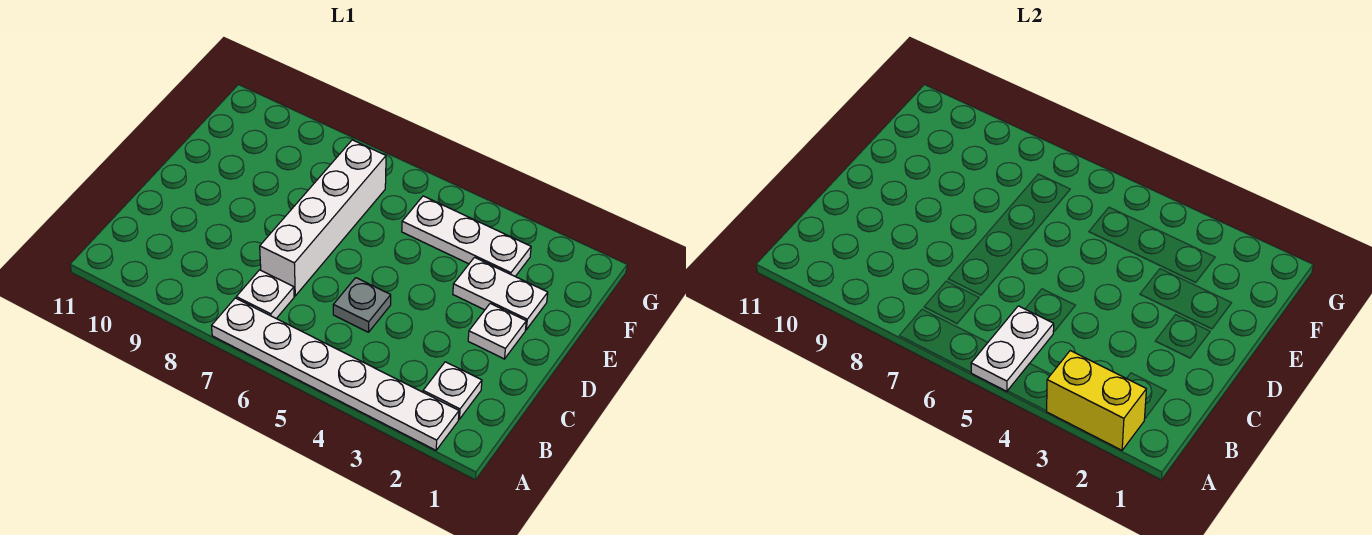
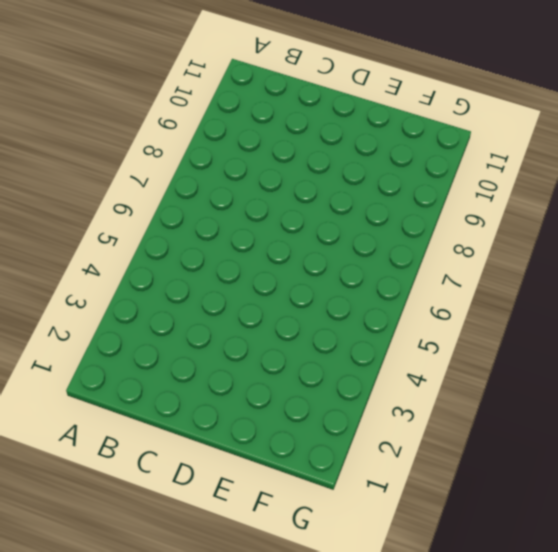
none -> white plate A2:A7 level 1
none -> white plate B2 level 1

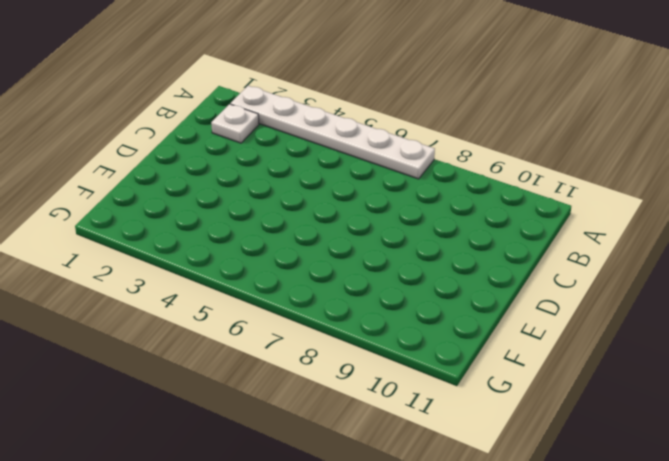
none -> white plate B7 level 1
none -> grey plate C5 level 1

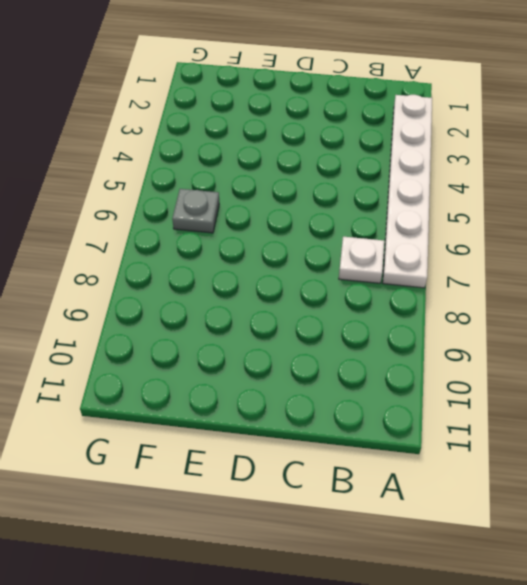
grey plate F6 level 1 -> grey plate C5 level 1
none -> white plate B2 level 1
none -> white brick C7:F7 level 1

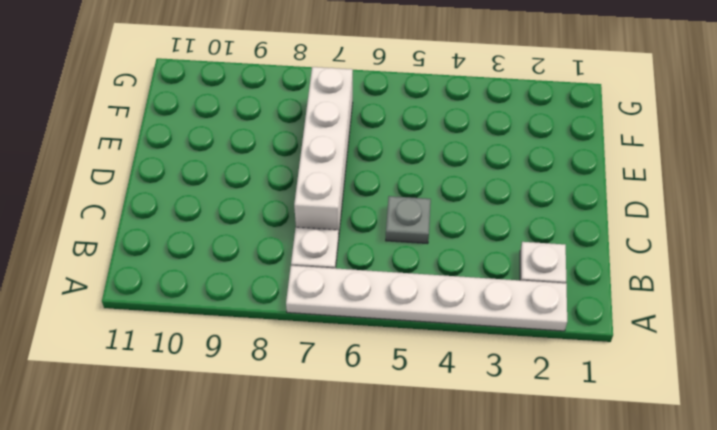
none -> white plate D2 level 1
none -> white plate E2:E3 level 1

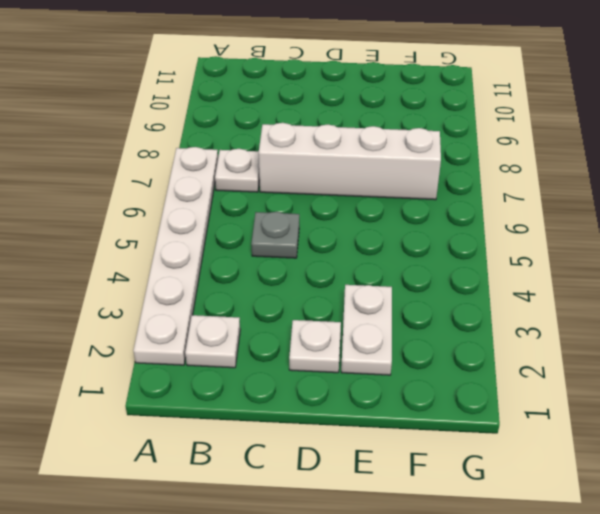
none -> white plate F3:F5 level 1
none -> yellow brick A2:A3 level 2

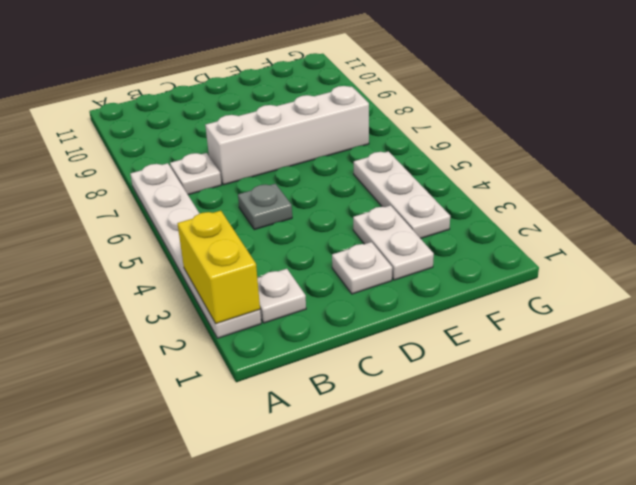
none -> white plate A5:B5 level 2

